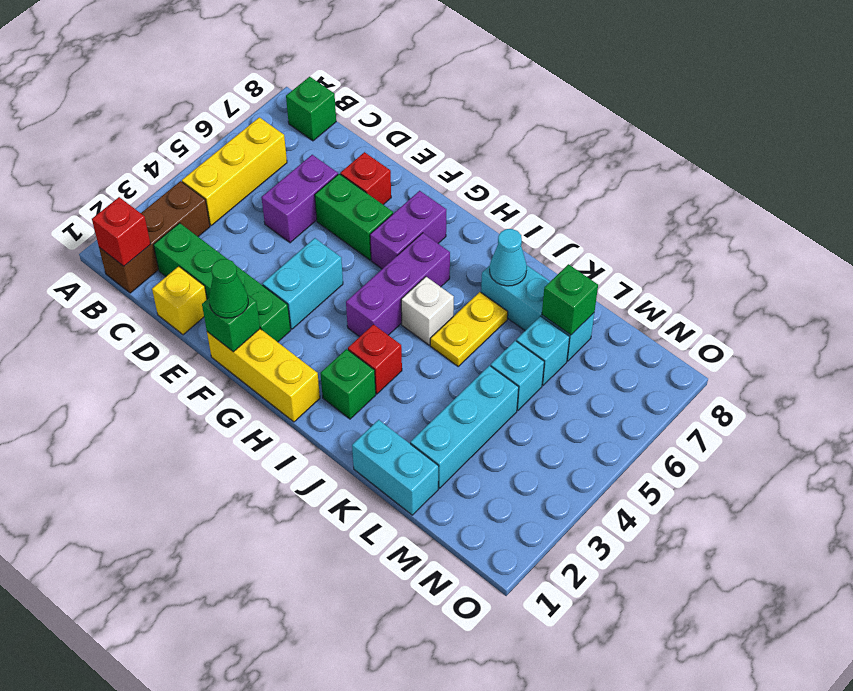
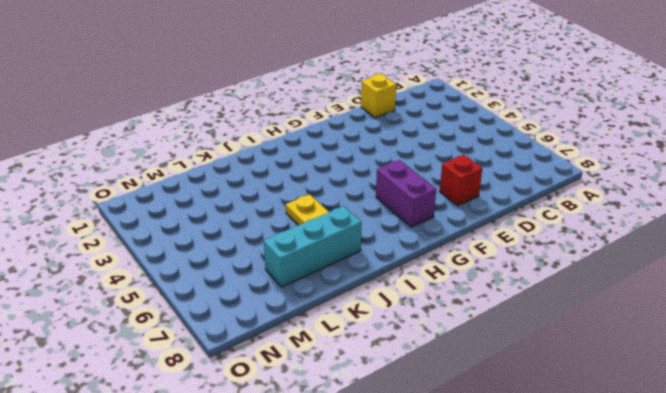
none -> brown brick B1:B3 level 1
none -> yellow brick B4:B6 level 1
none -> green brick B8 level 1

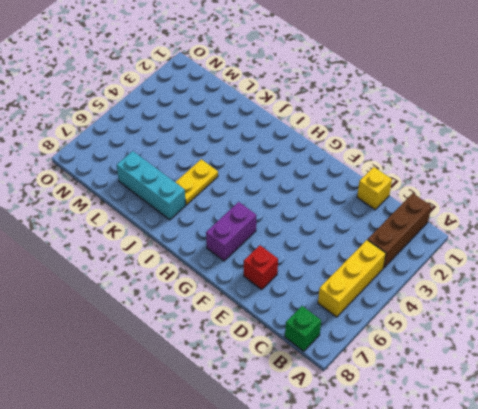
none -> green brick C2:F2 level 1
none -> purple brick D5:D6 level 1
none -> green brick E6:F6 level 1

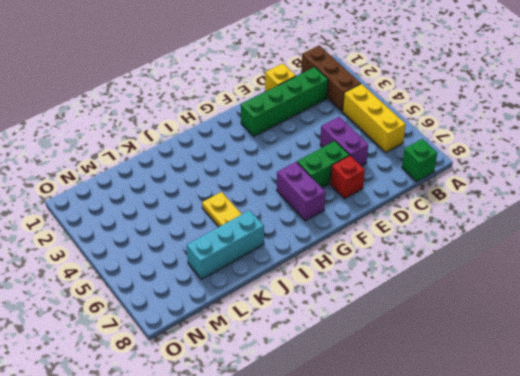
none -> yellow brick F1:H1 level 1
none -> cyan brick F3:F4 level 1
none -> purple brick H4:H6 level 1

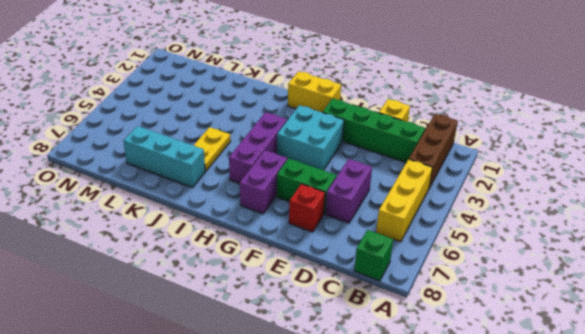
cyan brick F3:G4 level 1 -> cyan brick F3:F4 level 1
yellow brick G1:H1 level 1 -> yellow brick F1:H1 level 1
none -> green brick I2 level 1
none -> red brick I3 level 1
none -> white brick I5 level 1

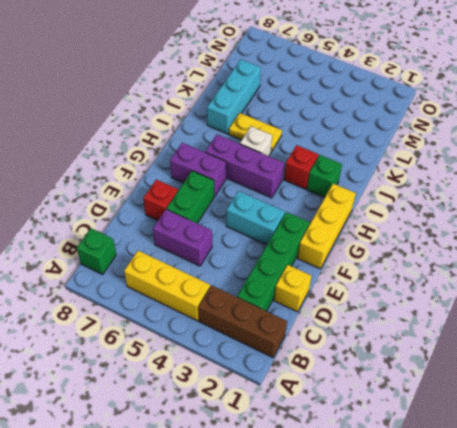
none -> cyan brick K1:L1 level 1
none -> cyan brick L2:L4 level 1
none -> cyan brick L5 level 1

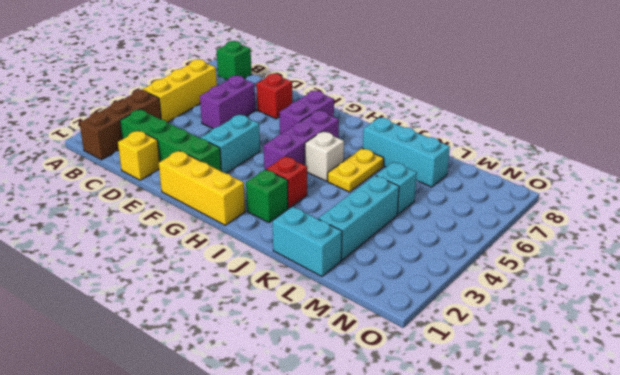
none -> green brick E6:F6 level 1
none -> cyan brick L6 level 1
none -> red brick B1 level 2

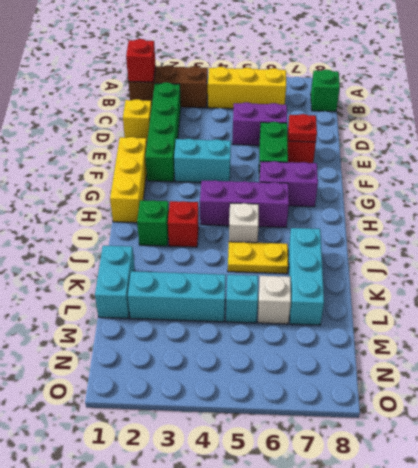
red plate E7 level 2 -> none
white brick L6 level 1 -> cyan brick L6 level 1
none -> green brick F1 level 2
none -> cyan cone J7 level 2
none -> green brick L7 level 2

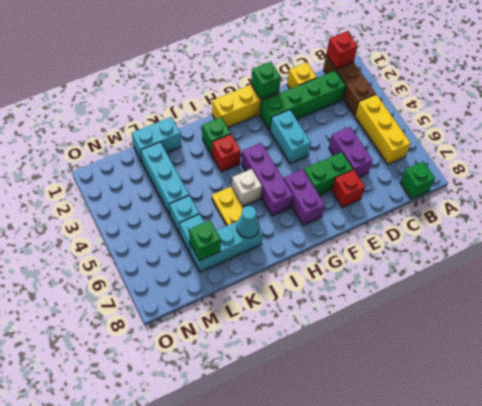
none -> green cone F1 level 3

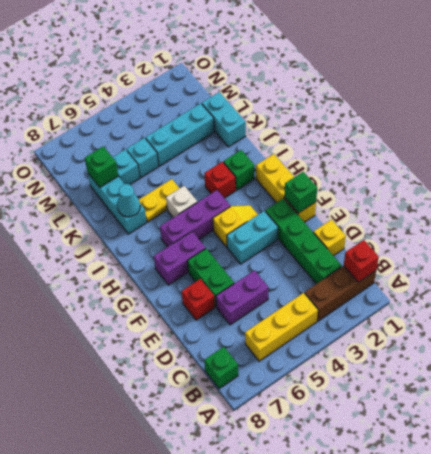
yellow slope G3:G4 level 1 top 4 -> none
none -> green cone F1 level 3

